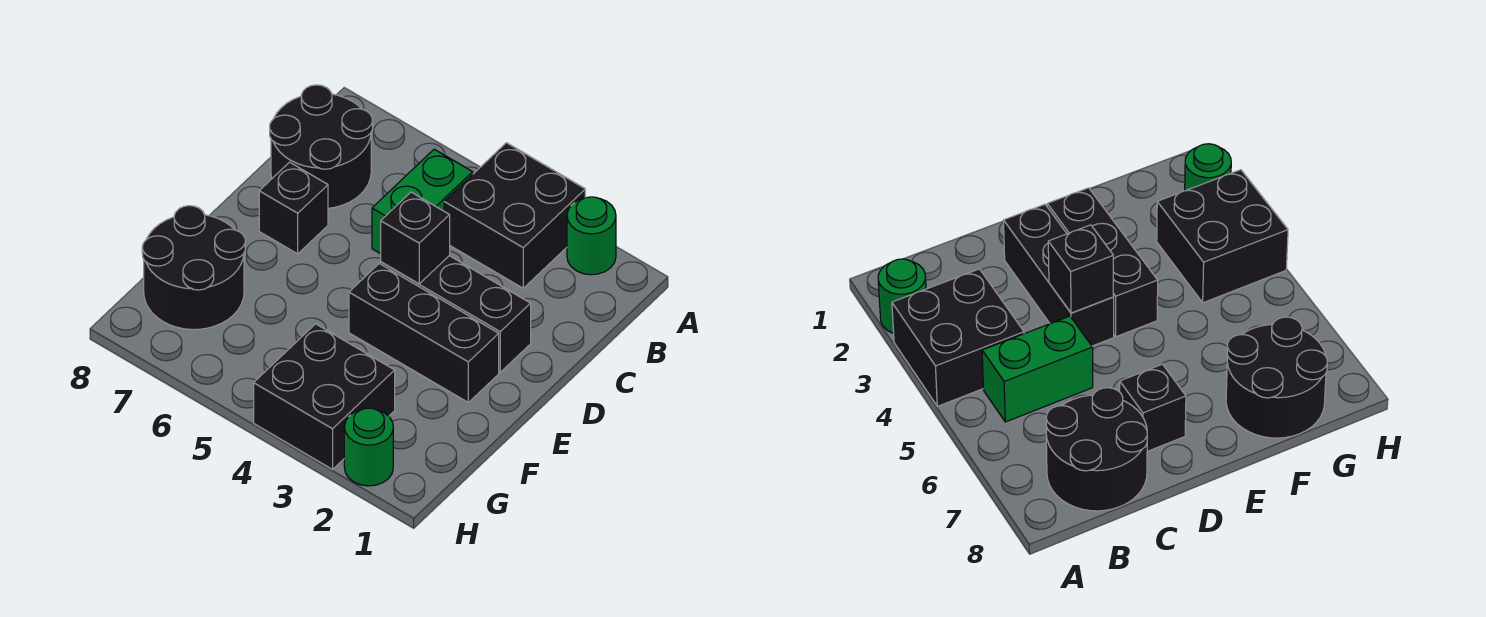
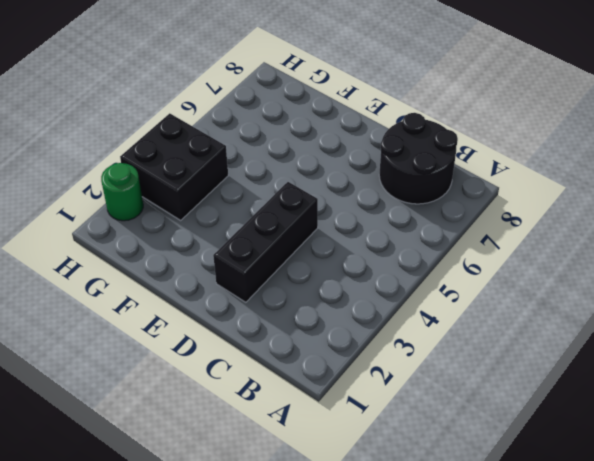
none -> green round brick A2 level 1
none -> black brick A3:B4 level 1

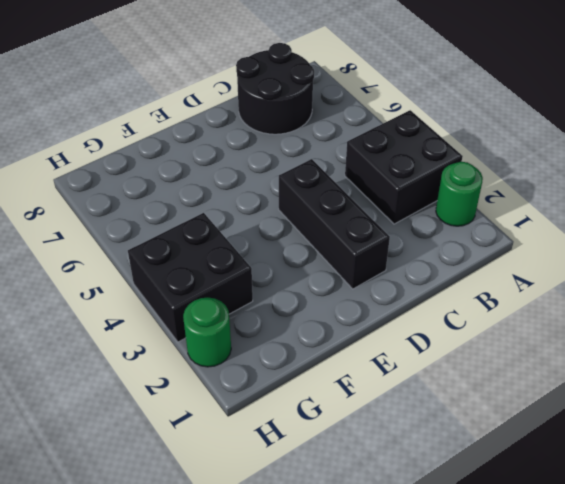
none -> green brick B5:C5 level 1
none -> black brick D7 level 1

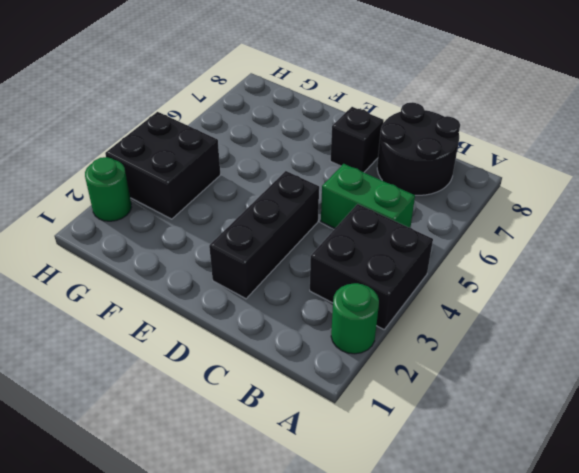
none -> black brick E2:E4 level 1
none -> black round brick F7:G8 level 1

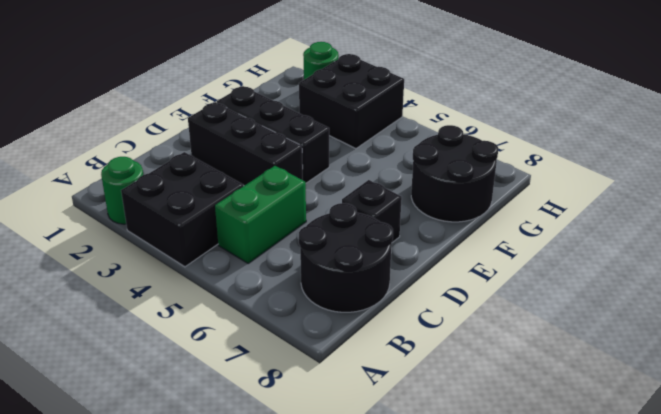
none -> black brick D4 level 2

